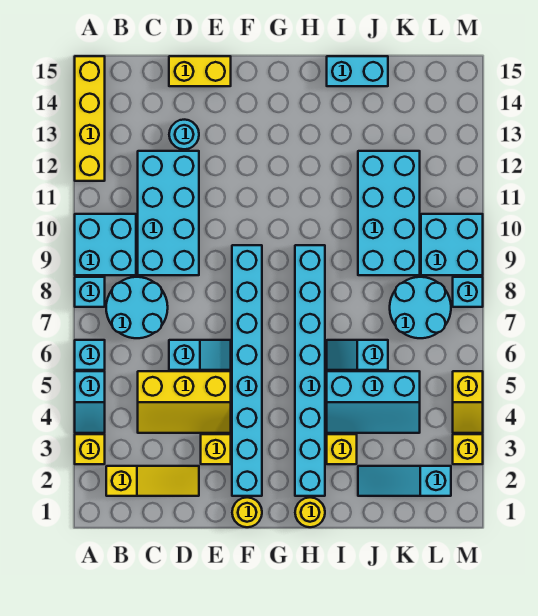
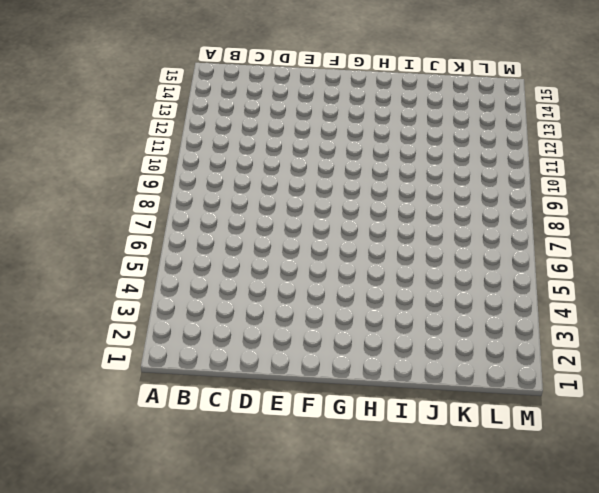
none -> yellow brick A3 level 1
none -> cyan slope A4:A5 level 1 top 5
none -> cyan brick A6 level 1

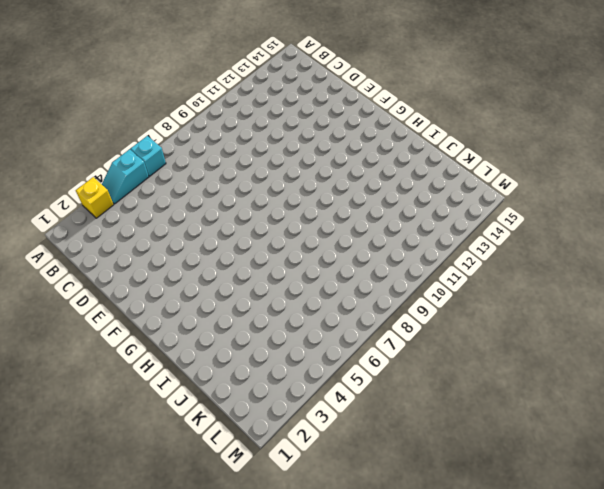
none -> cyan brick A8 level 1
none -> cyan brick A9:B10 level 1
none -> yellow brick A12:A15 level 1

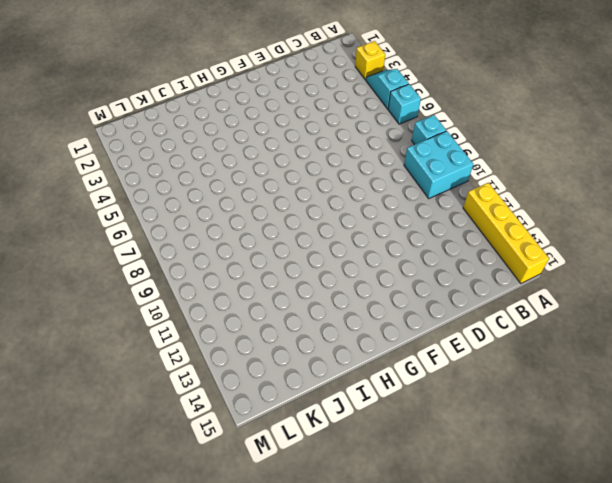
none -> yellow slope B2:D2 level 1 top B
none -> cyan round brick B7:C8 level 1
none -> yellow slope C4:E5 level 1 top 5

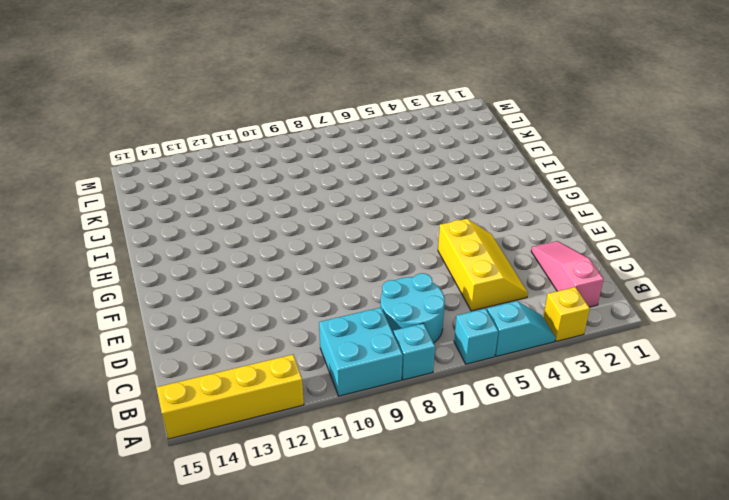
pink slope B2:D2 level 1 top B -> yellow slope B2:D2 level 1 top B
none -> cyan brick C9:D12 level 1
none -> cyan slope D6:E6 level 1 top D
none -> cyan round brick D13 level 1

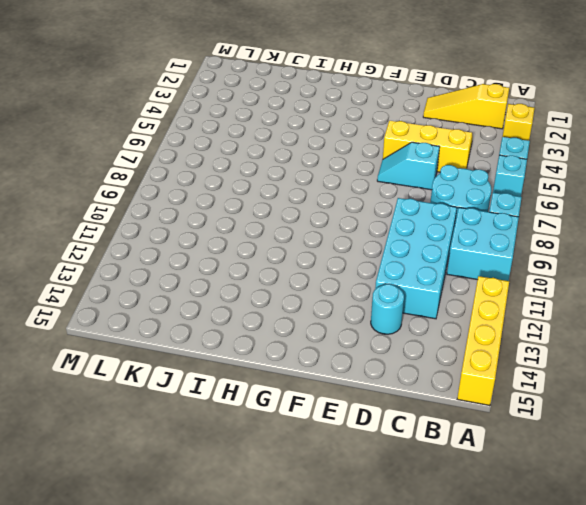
none -> yellow brick D15:E15 level 1
none -> yellow brick E3 level 1
none -> yellow round brick F1 level 1

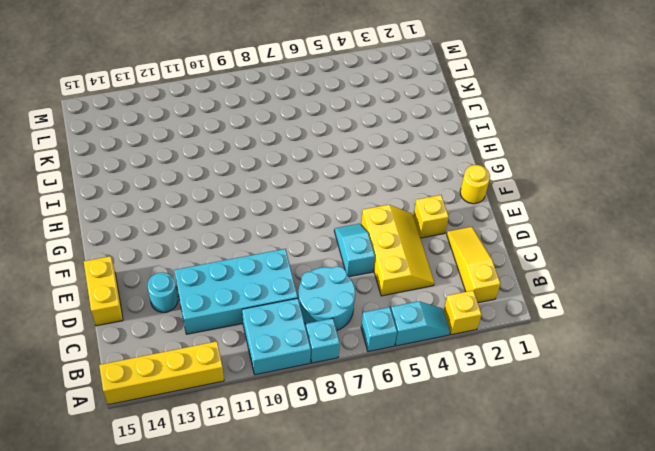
none -> cyan brick F2:F9 level 1
none -> yellow round brick H1 level 1
none -> cyan brick H2:H9 level 1

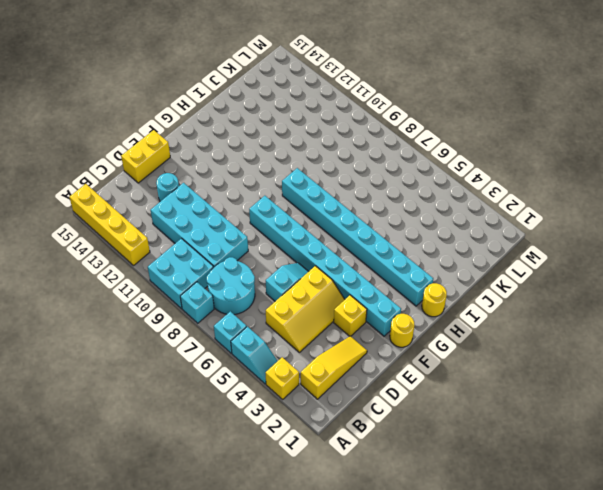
none -> yellow brick I3 level 1
none -> cyan slope I4:K5 level 1 top 5
none -> cyan slope I6:J6 level 1 top J

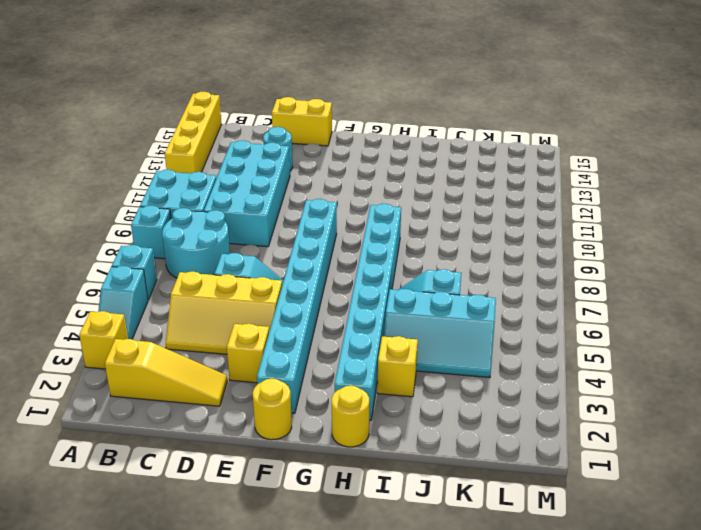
none -> cyan brick I15:J15 level 1
none -> cyan slope J2:L2 level 1 top L
none -> cyan brick J9:K12 level 1

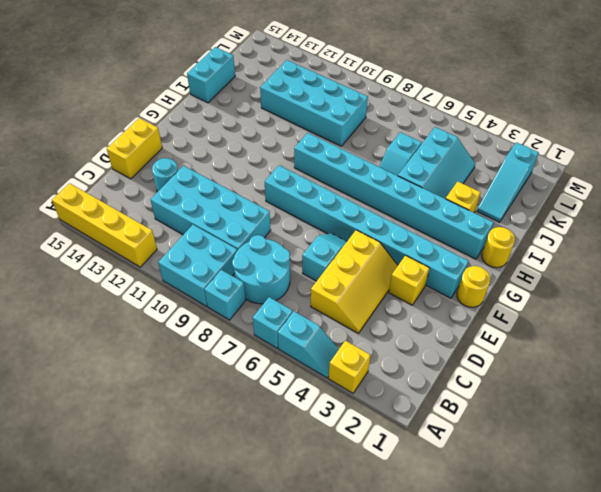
none -> yellow slope B2:D2 level 1 top B
none -> cyan round brick K7:L8 level 1
none -> cyan brick L9:M10 level 1

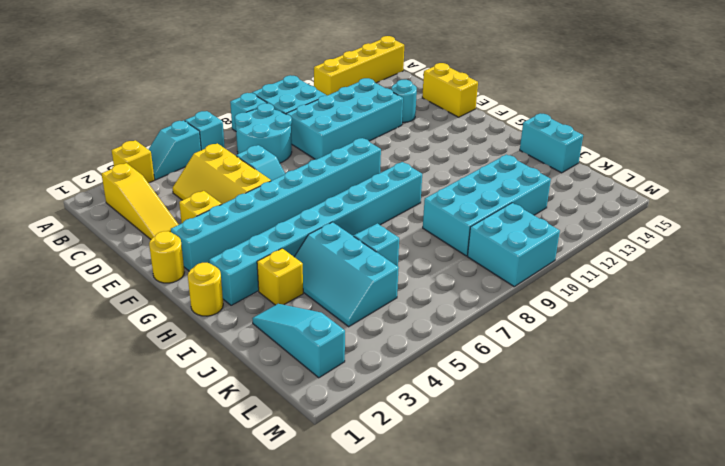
none -> cyan round brick K7:L8 level 1
none -> yellow brick M3 level 1
none -> yellow slope M4:M5 level 1 top 5

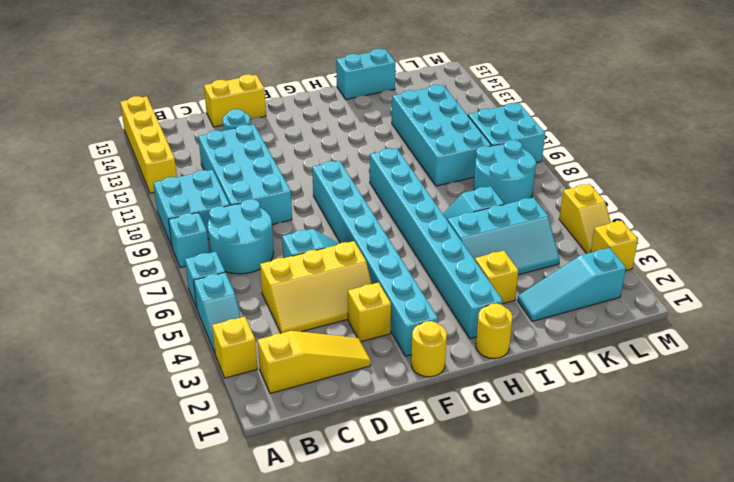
none -> cyan brick M8 level 1

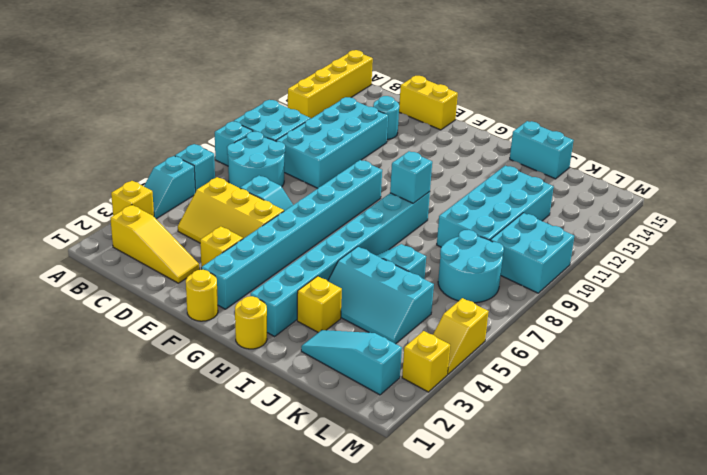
cyan brick H9 level 2 -> cyan brick M8 level 1

